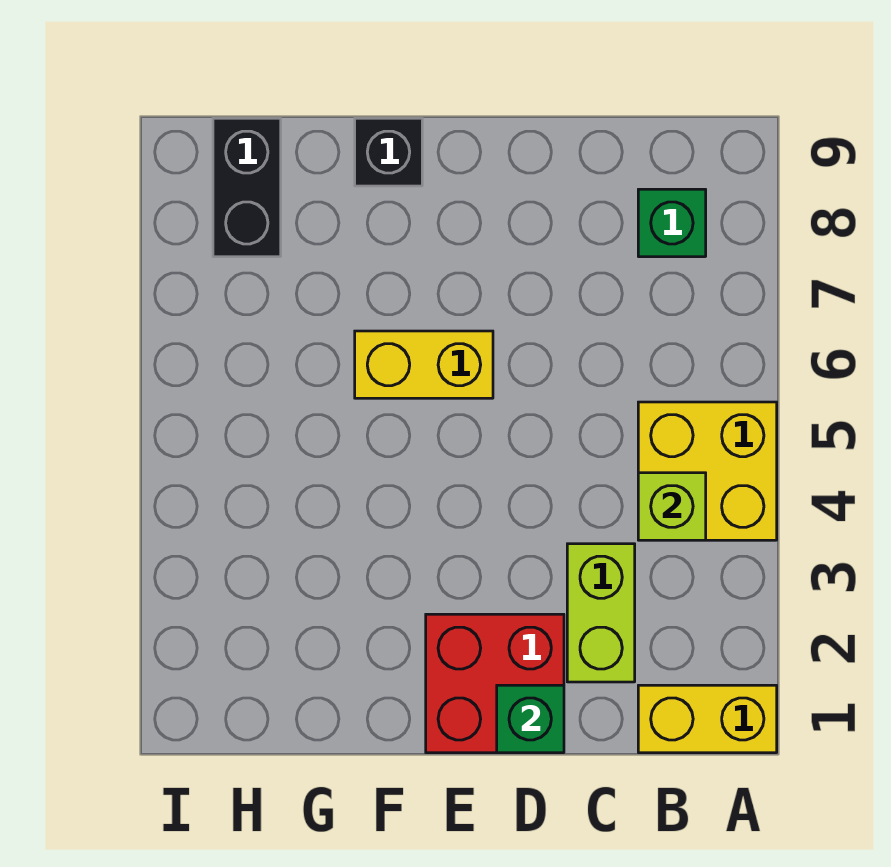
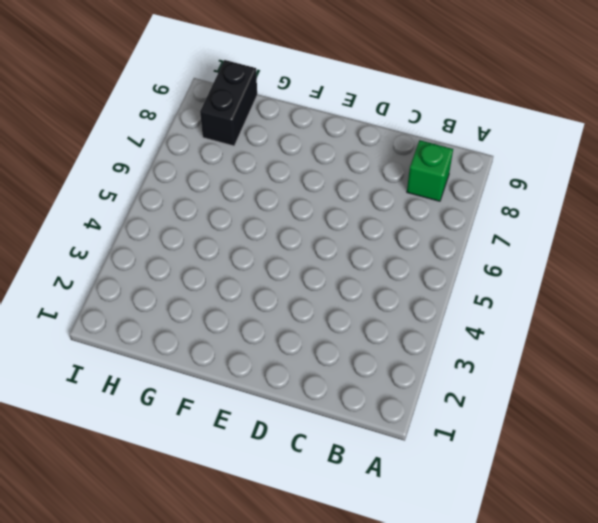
none -> yellow brick A1:B1 level 1
none -> yellow brick A4:B5 level 1

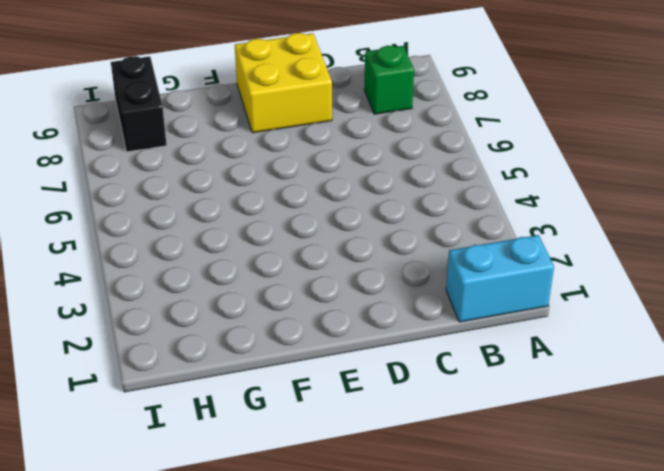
cyan brick A1:B1 level 1 -> yellow brick A1:B1 level 1
yellow brick D8:E9 level 1 -> yellow brick A4:B5 level 1
none -> lime brick C2:C3 level 1
none -> red brick D1:E2 level 1

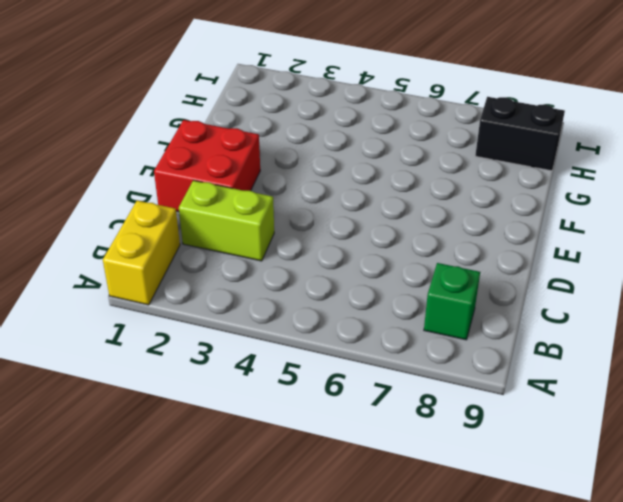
none -> yellow brick A4:B5 level 1
none -> yellow brick E6:F6 level 1

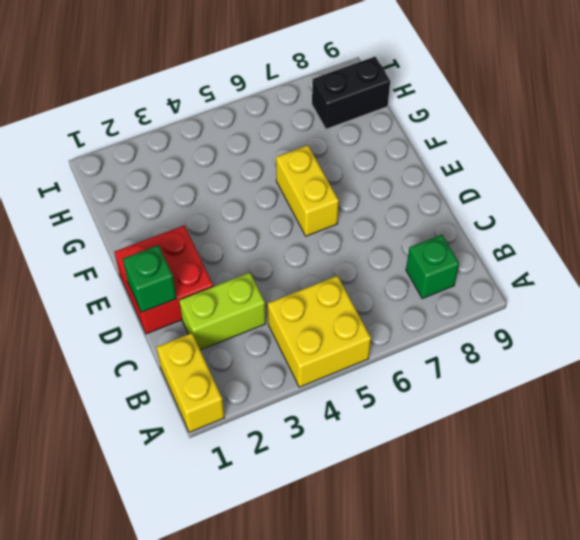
none -> black brick F9 level 1
none -> lime brick B4 level 2

